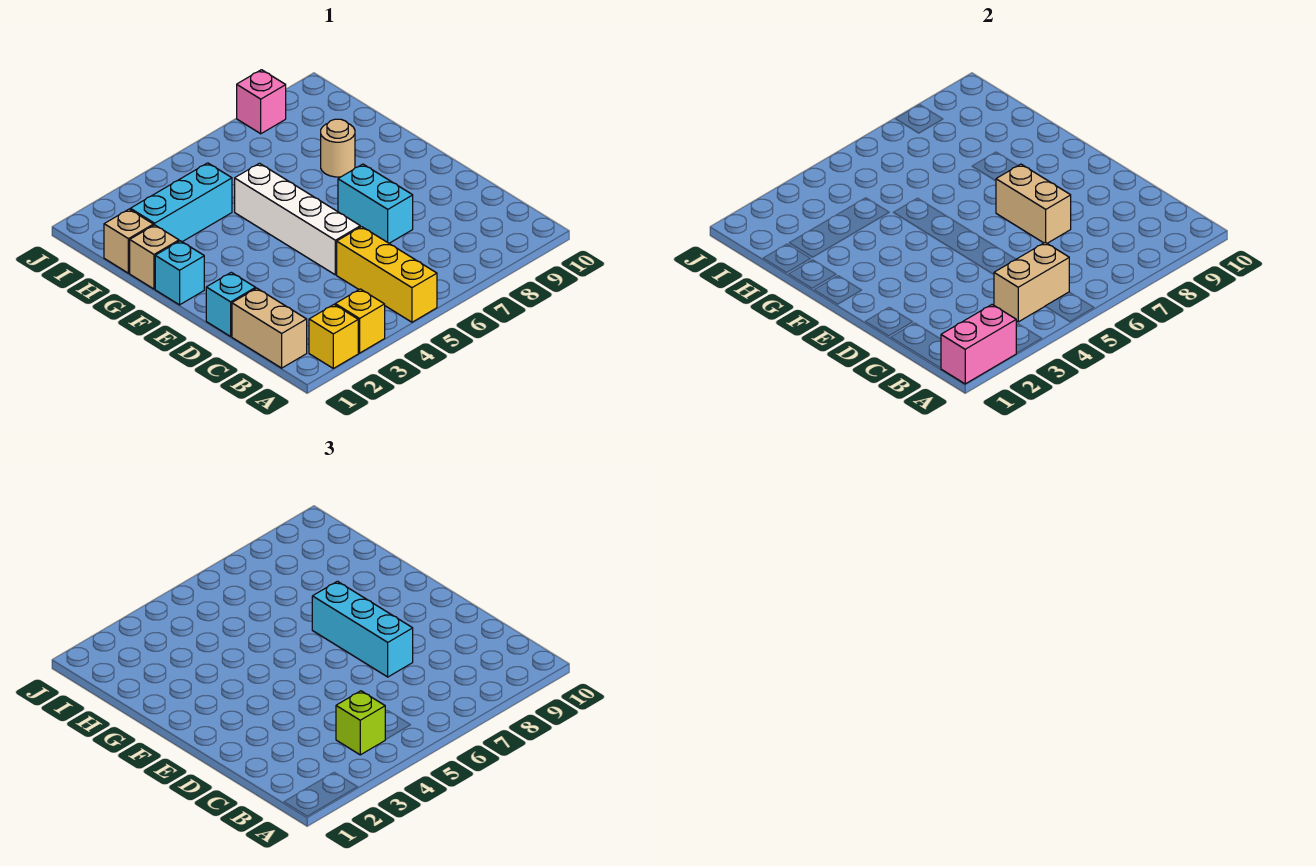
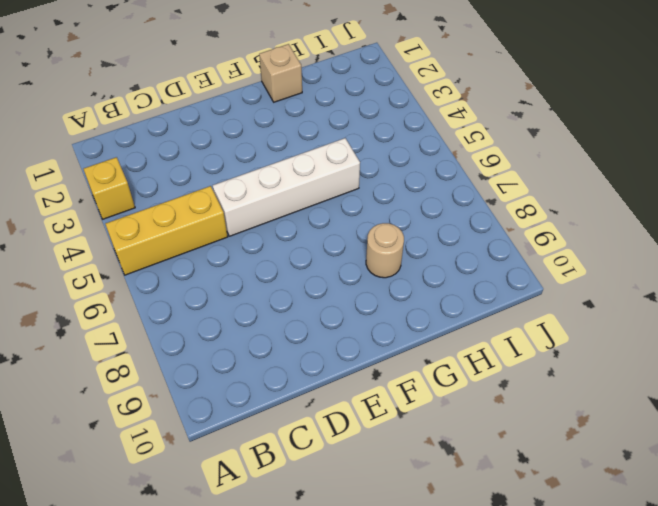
none -> yellow brick A2 level 1
none -> tan brick B1:C1 level 1
none -> cyan brick D1 level 1

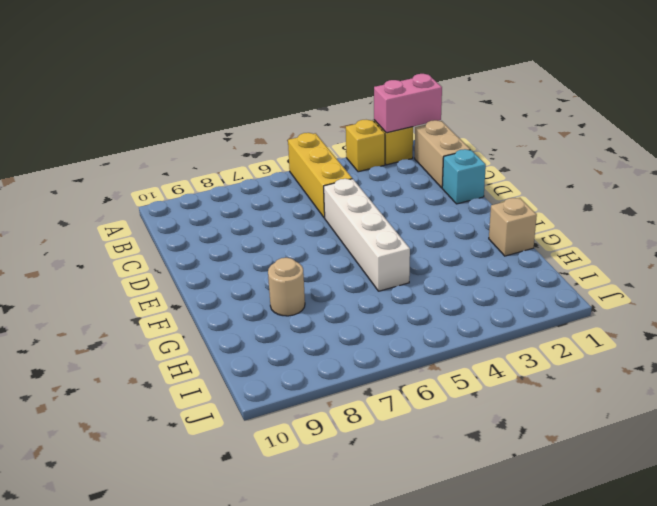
none -> cyan brick D7:E7 level 1
none -> cyan brick F1 level 1
none -> tan brick H1 level 1

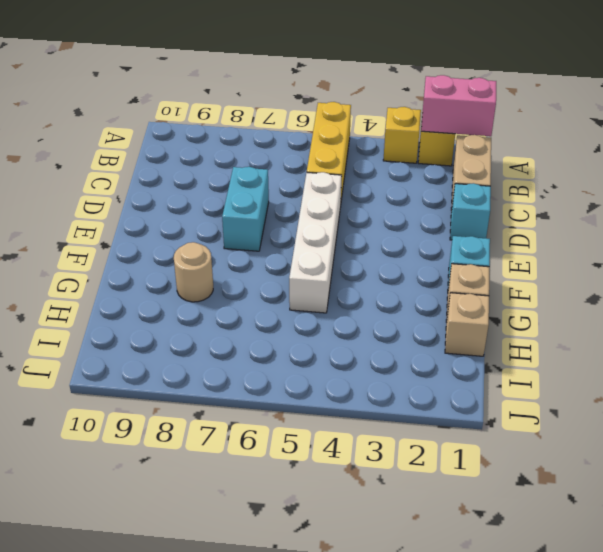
none -> cyan brick H2:H4 level 1
none -> pink brick J8 level 1
none -> tan brick B4:B5 level 2

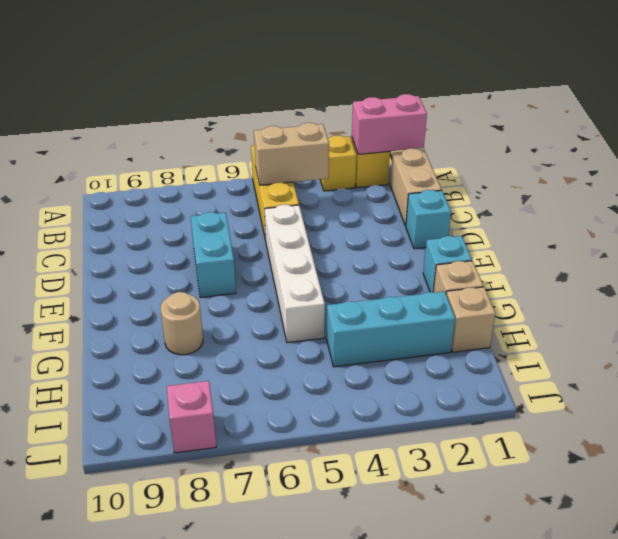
none -> tan brick D7:E7 level 2
none -> lime brick B4 level 3
none -> cyan brick D7:F7 level 3

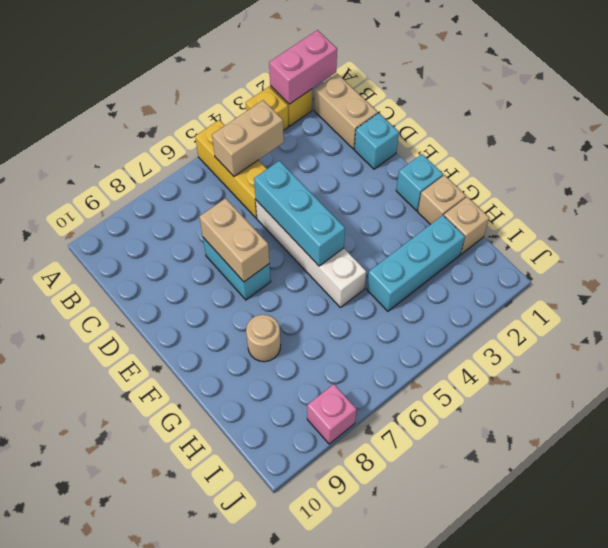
cyan brick D5:F5 level 2 -> cyan brick D7:F7 level 3
none -> lime brick B4 level 3

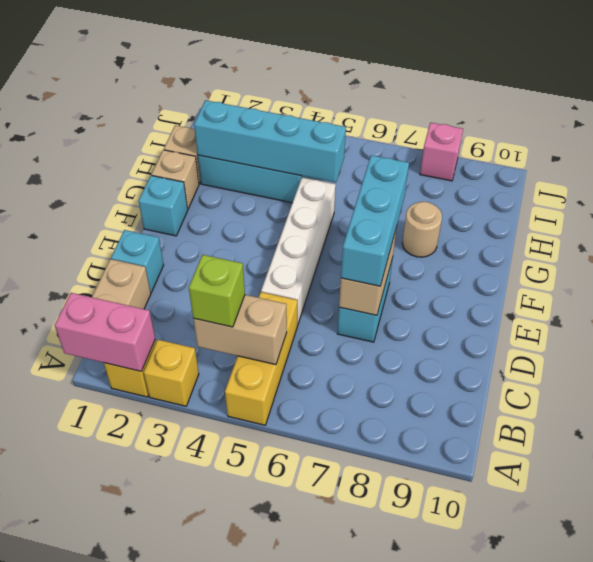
cyan brick H2:H5 level 2 -> none

